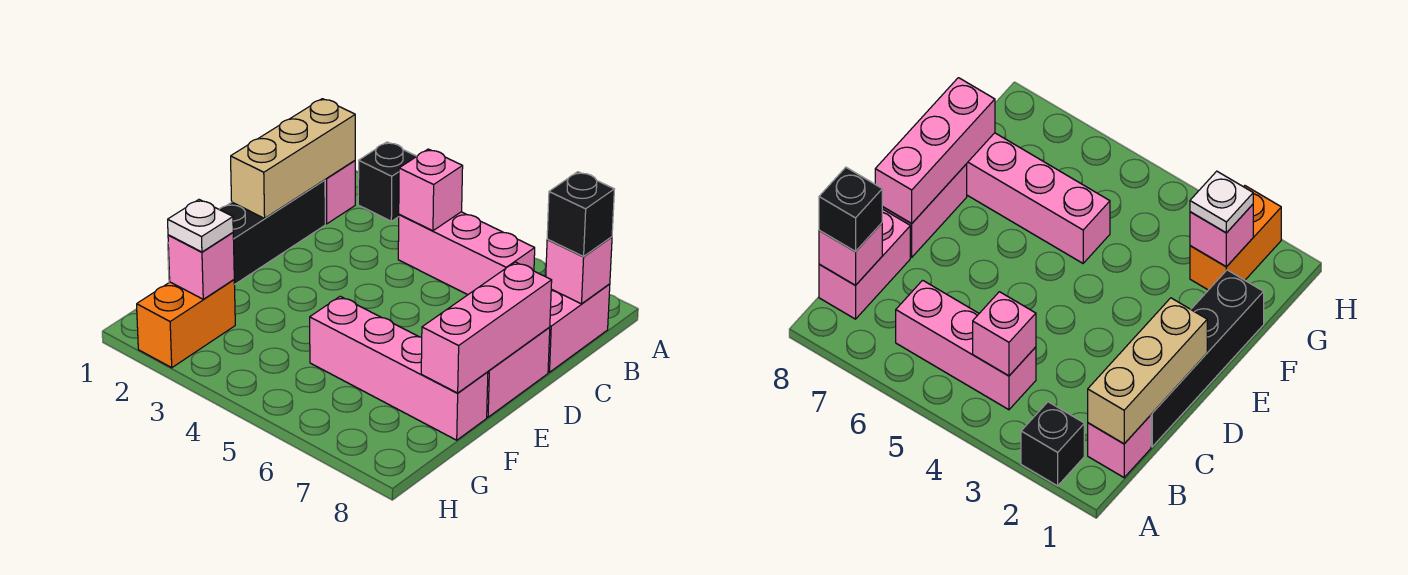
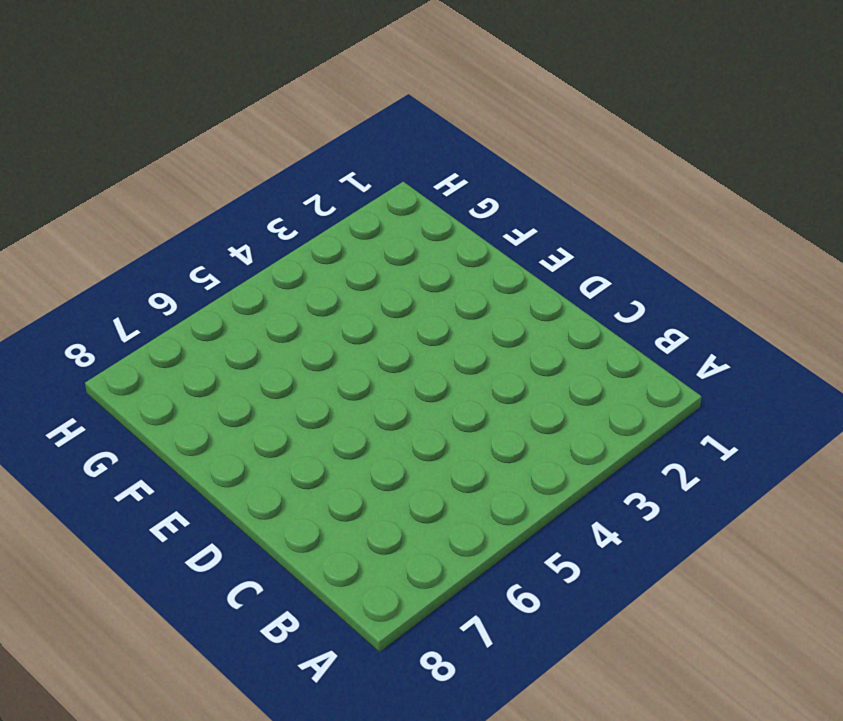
none -> black brick A2 level 1
none -> pink brick B1 level 1
none -> pink brick B4:B6 level 1

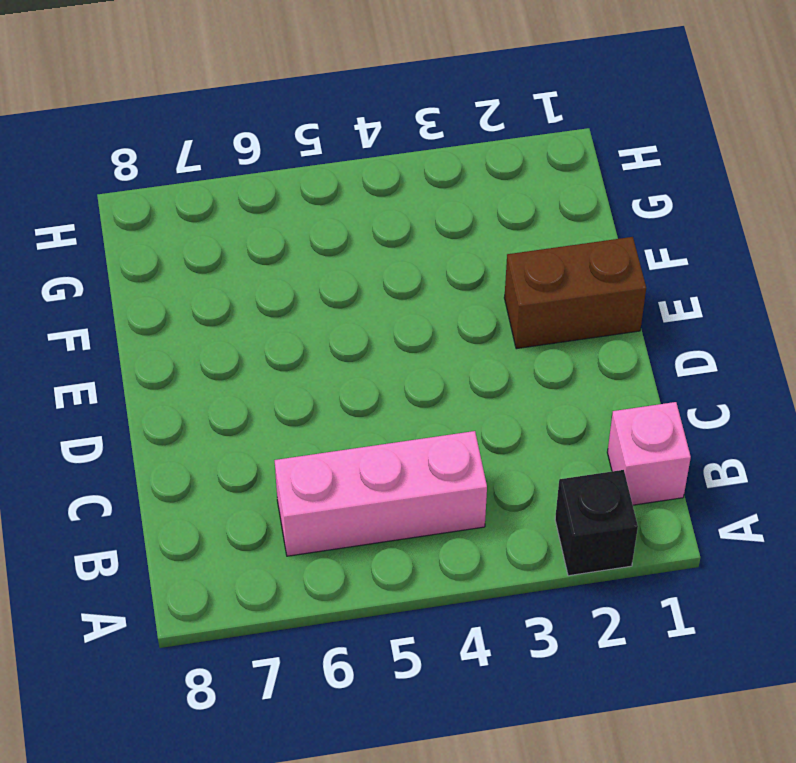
brown brick E1:E2 level 1 -> black brick C1:F1 level 1
none -> pink brick B8:C8 level 1
none -> pink brick D8:E8 level 1
none -> pink brick F5:F8 level 1

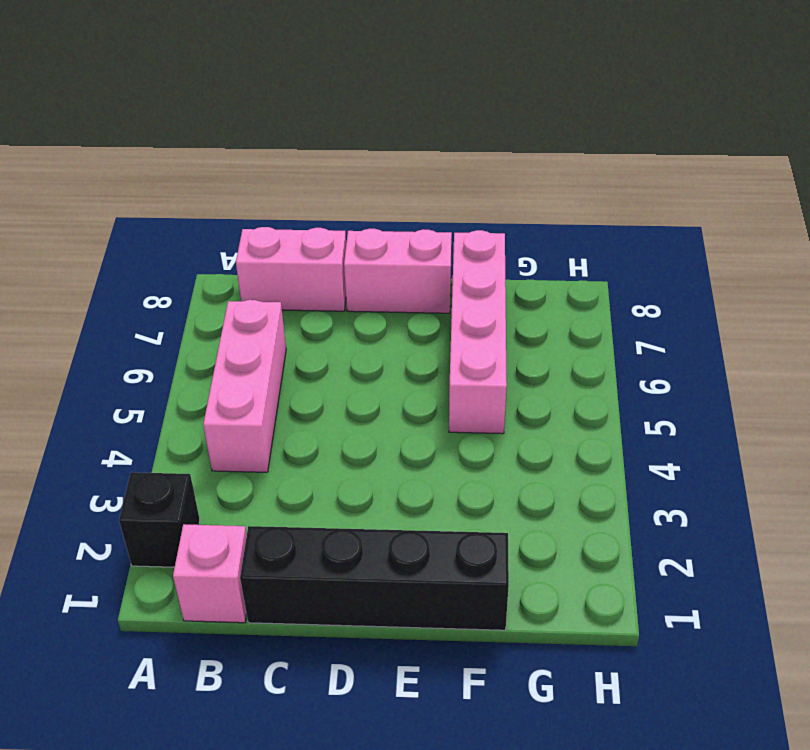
none -> orange brick G2:H2 level 1
none -> tan brick B1:D1 level 2
none -> pink brick B4 level 2

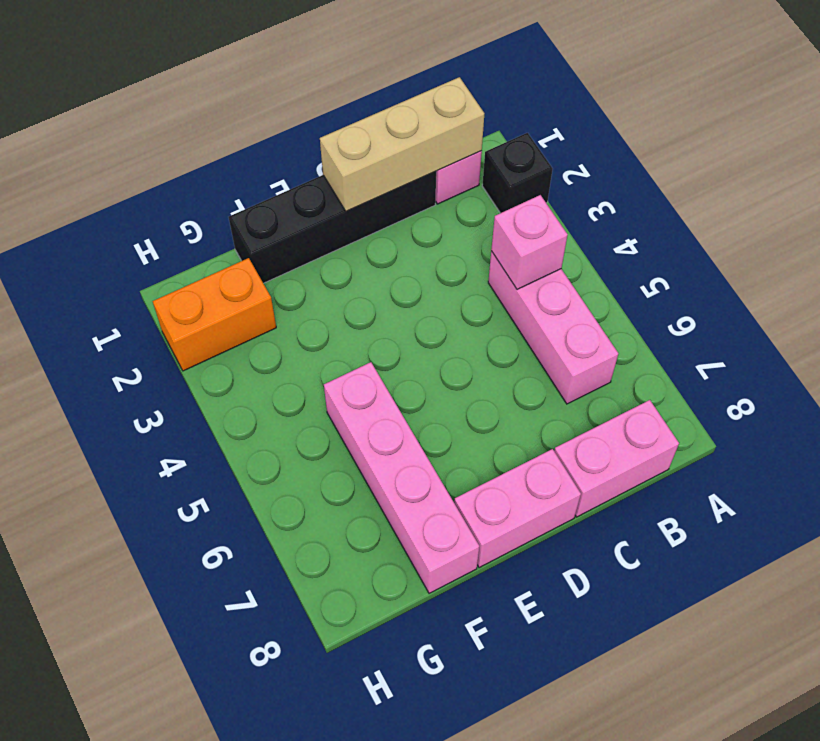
none -> pink brick B8 level 2
none -> pink brick D8:F8 level 2
none -> pink brick G2 level 2

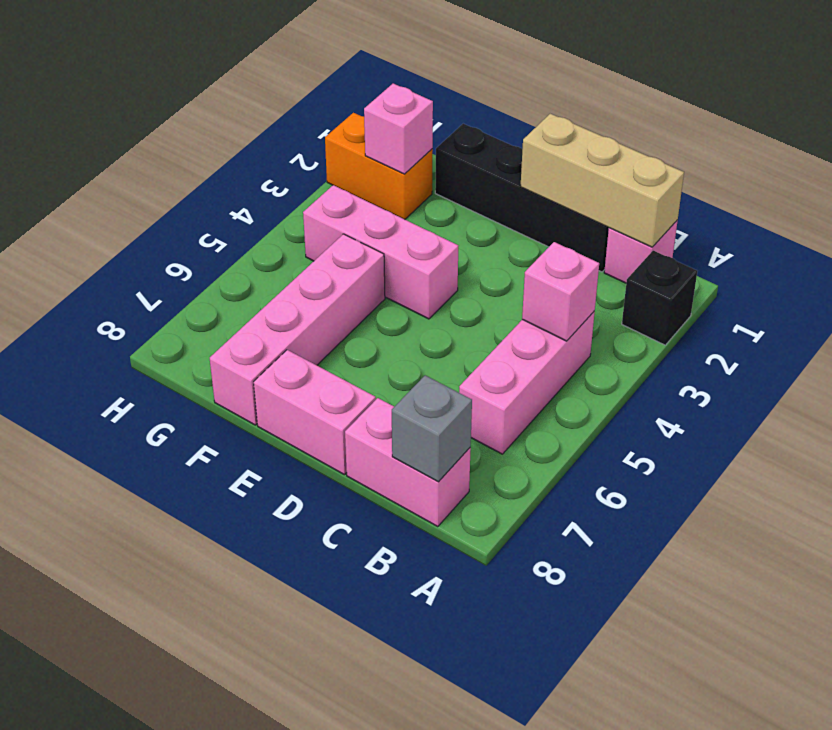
grey brick B8 level 2 -> pink brick B8 level 2
pink brick E4:G4 level 1 -> pink brick D8:F8 level 2
none -> black brick B8 level 3
none -> white plate G2 level 3

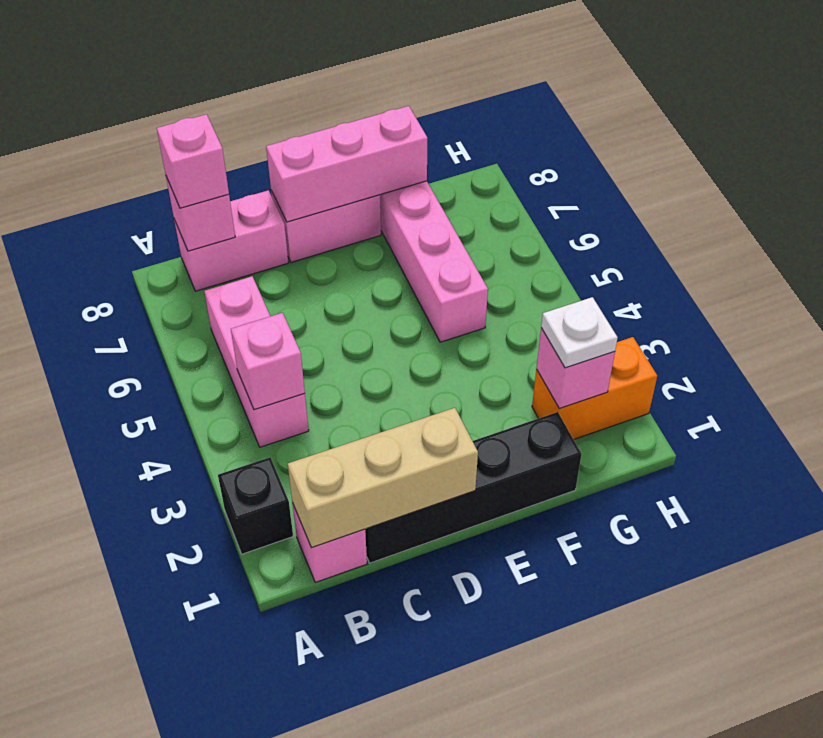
pink brick B8 level 3 -> black brick B8 level 3

